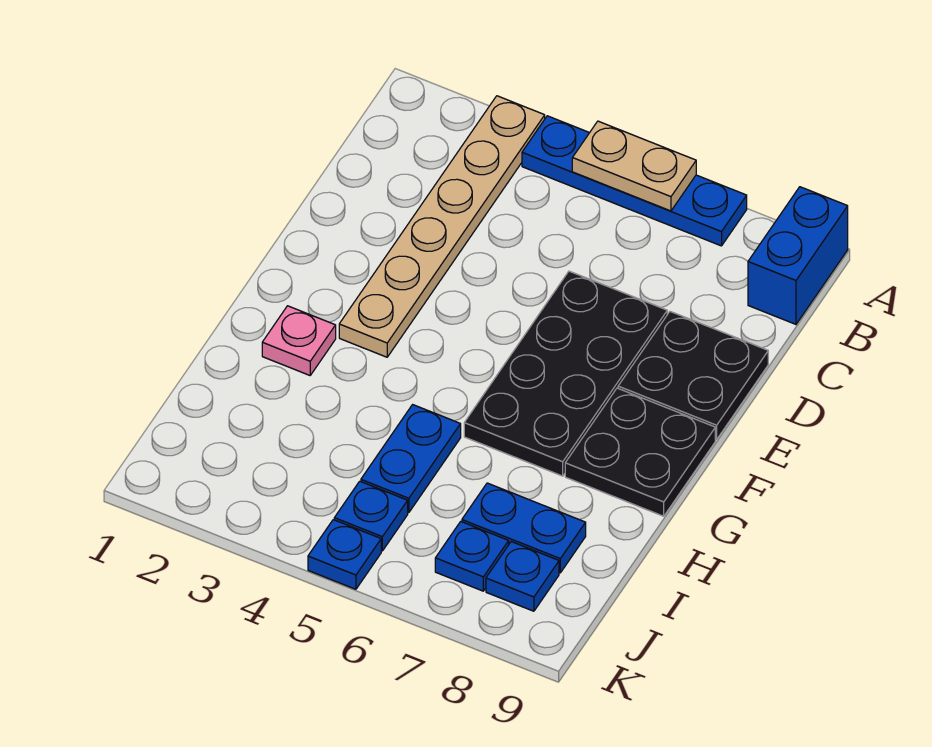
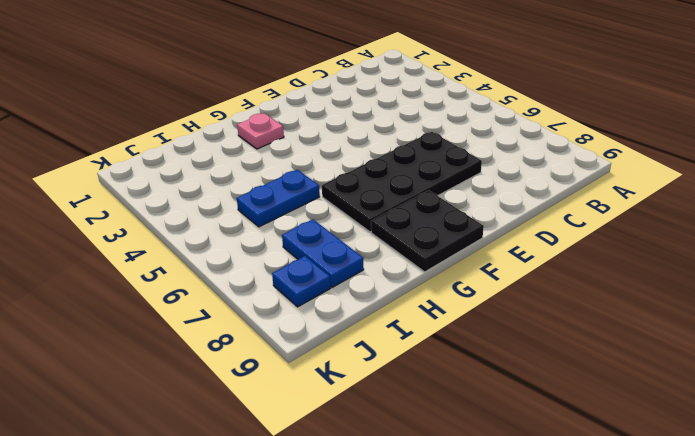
none -> tan plate A3:F3 level 1
none -> blue plate A4:A7 level 1
none -> blue brick A9:B9 level 1

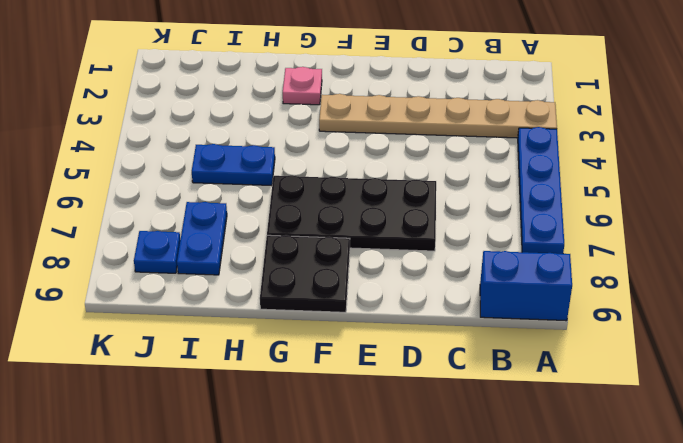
none -> black plate D8:E9 level 1
none -> blue plate J5 level 1
none -> blue plate J7 level 1

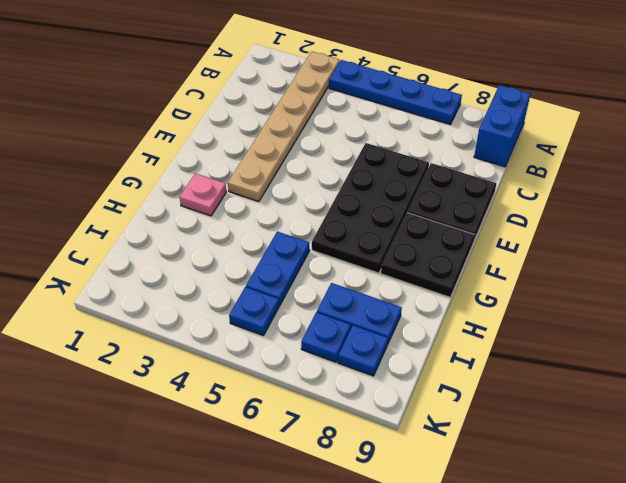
none -> blue plate K5 level 1
none -> tan plate A5:A6 level 2

